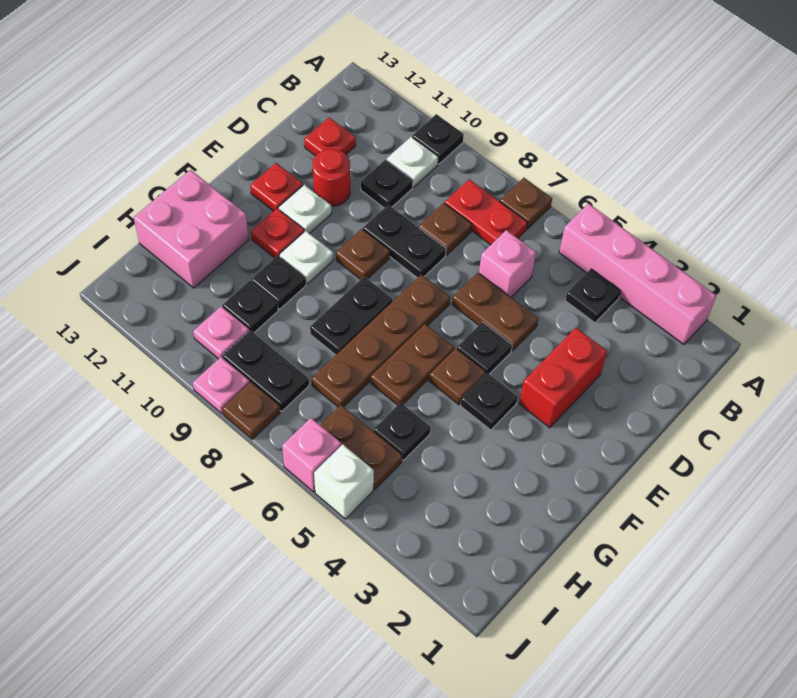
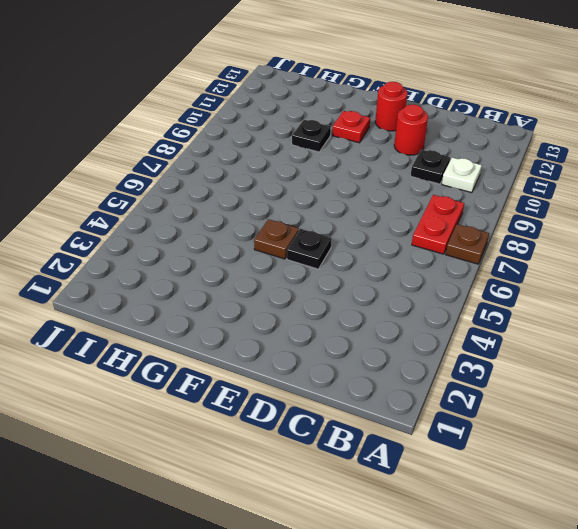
red round brick E12 level 1 -> red plate E12 level 1
none -> pink brick A2:A5 level 1
none -> black plate A10 level 1
none -> black plate B4 level 1
none -> pink brick C6 level 1

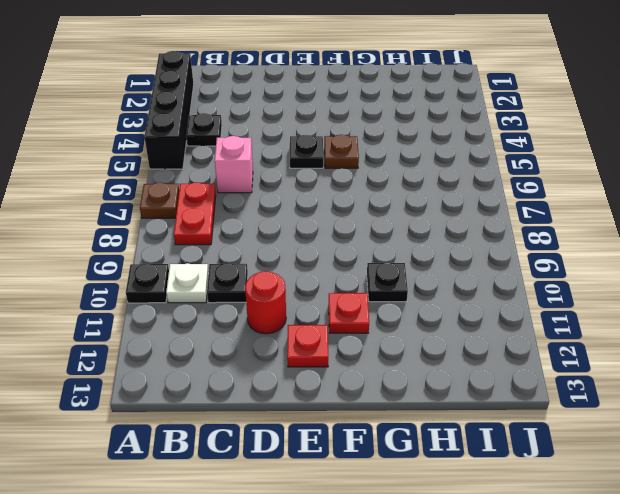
black brick A2:A5 level 1 -> pink brick A2:A5 level 1
none -> brown plate C8 level 1
none -> red plate C12 level 1
none -> red brick D3:E3 level 1
none -> brown plate D5:D6 level 1

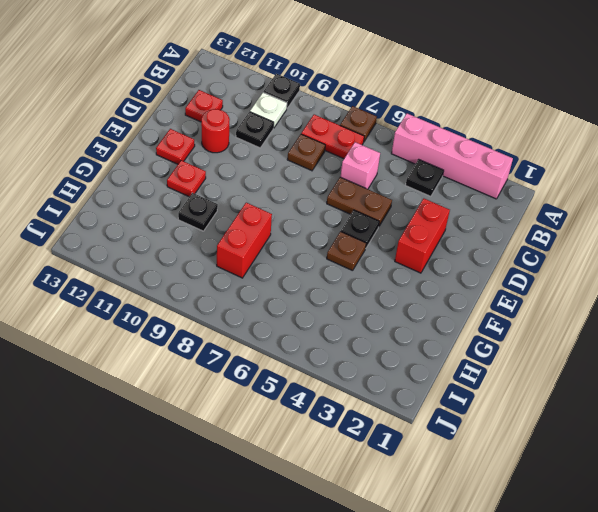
red brick G8:H8 level 1 -> black plate F8:G8 level 1
none -> black plate D8:D9 level 1
none -> brown plate E7:H7 level 1
none -> brown plate E9 level 1
none -> white plate E11 level 1

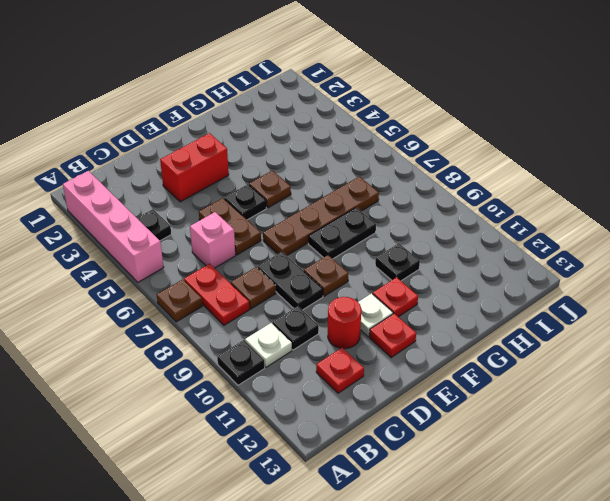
none -> black plate F4 level 1
none -> brown plate F6:G6 level 1
none -> white plate F10 level 1
none -> pink brick G12:H13 level 1

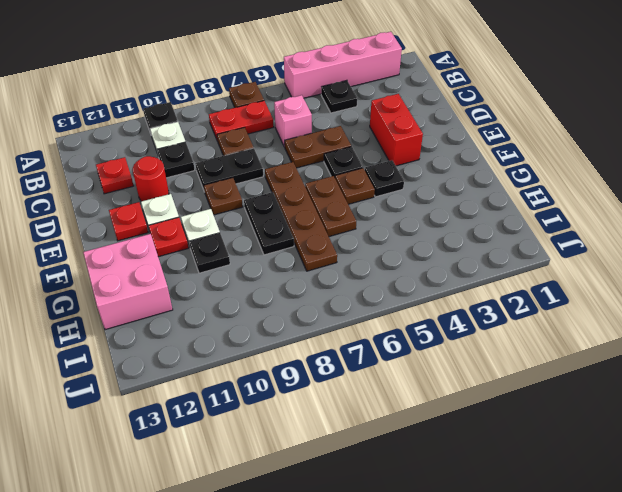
none -> black plate H5 level 1
none -> black plate H10 level 1
none -> brown plate I5:I6 level 1
none -> black plate I8:I9 level 1

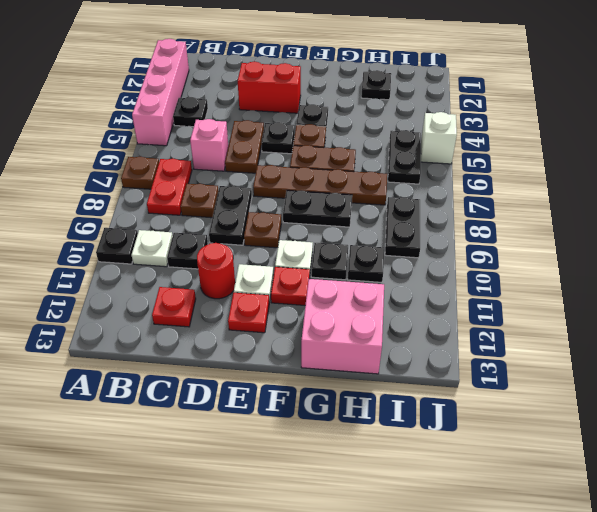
black plate H2 level 1 -> black plate H5 level 1
black plate I5:I6 level 1 -> brown plate I5:I6 level 1
none -> pink plate I10 level 1
none -> pink brick J6 level 1
none -> brown plate J8 level 1
none -> pink plate J9 level 1

